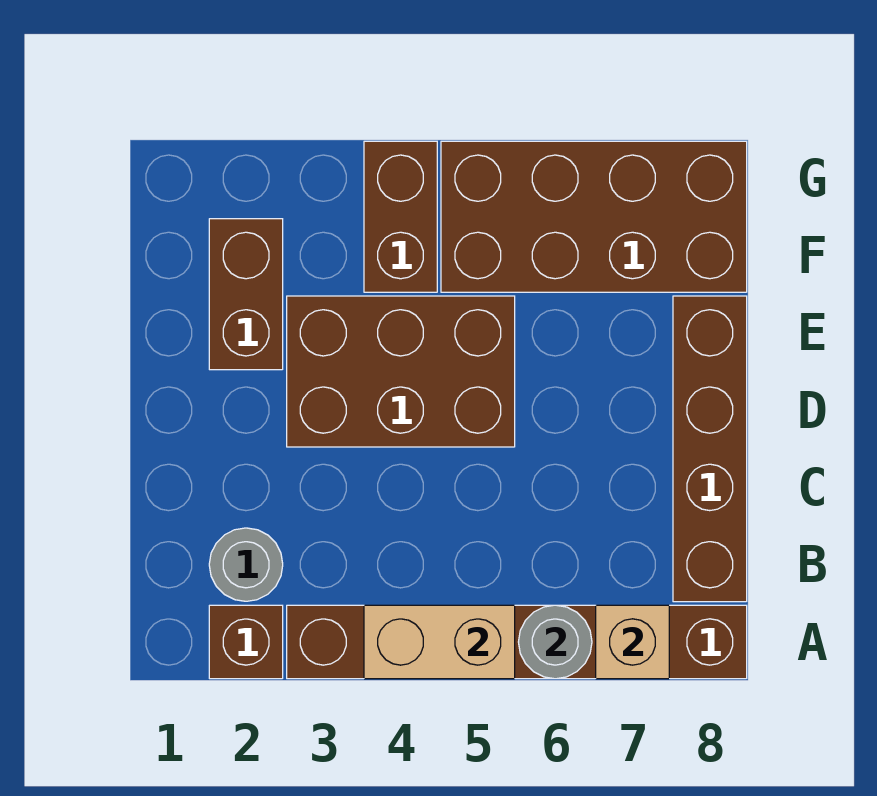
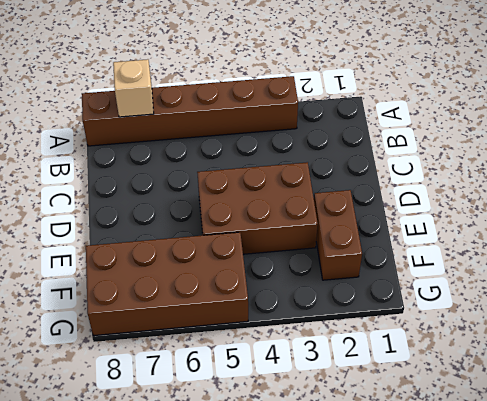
none -> brown brick A2 level 1
none -> grey round brick B2 level 1

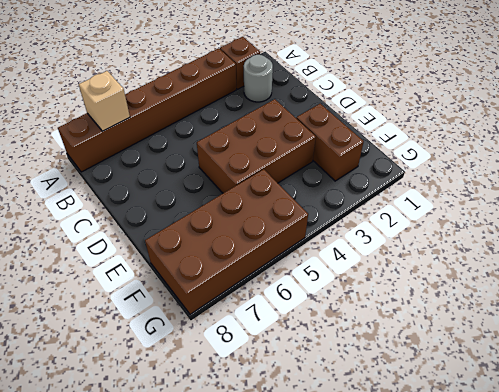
none -> brown brick B8:E8 level 1
none -> brown brick F4:G4 level 1

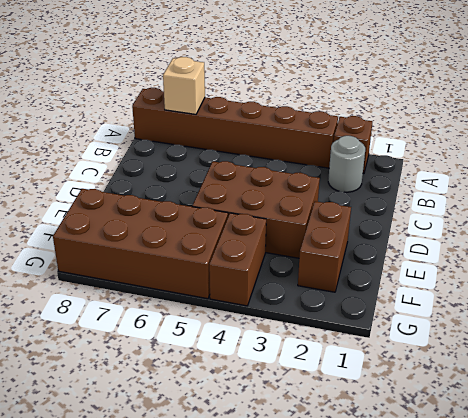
none -> brown brick B8:E8 level 1
none -> tan brick A4:A5 level 2

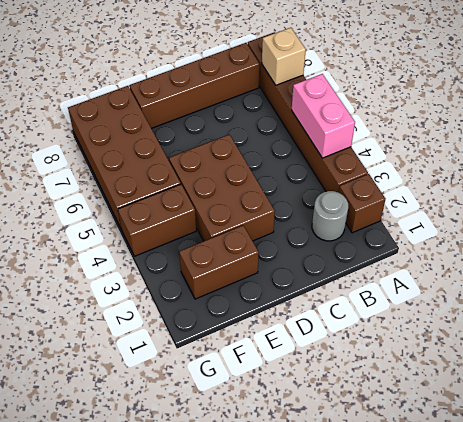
pink brick A4:A5 level 2 -> tan brick A4:A5 level 2
none -> grey round brick A6 level 2

